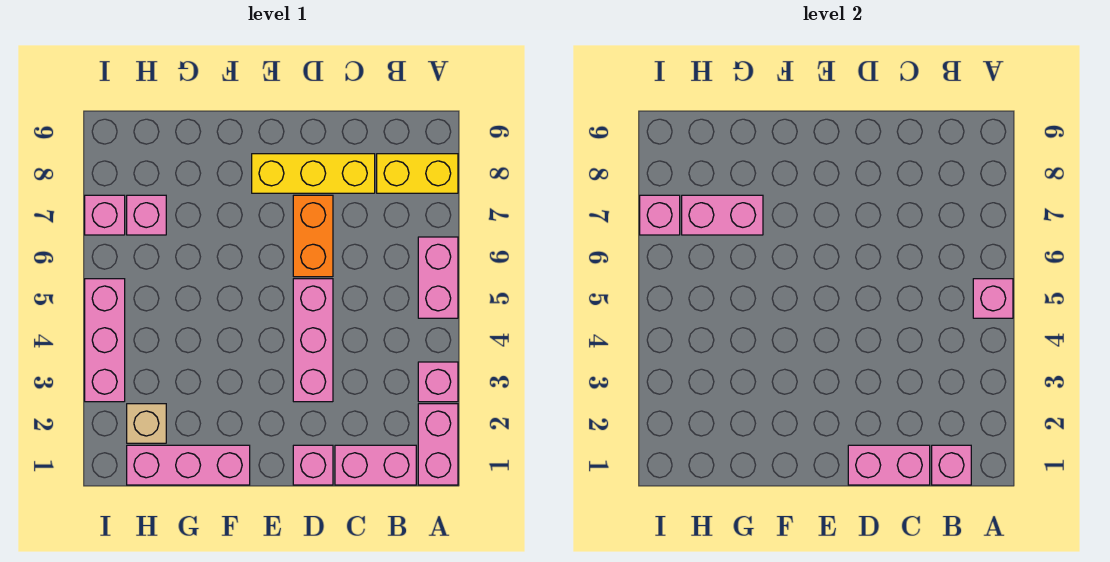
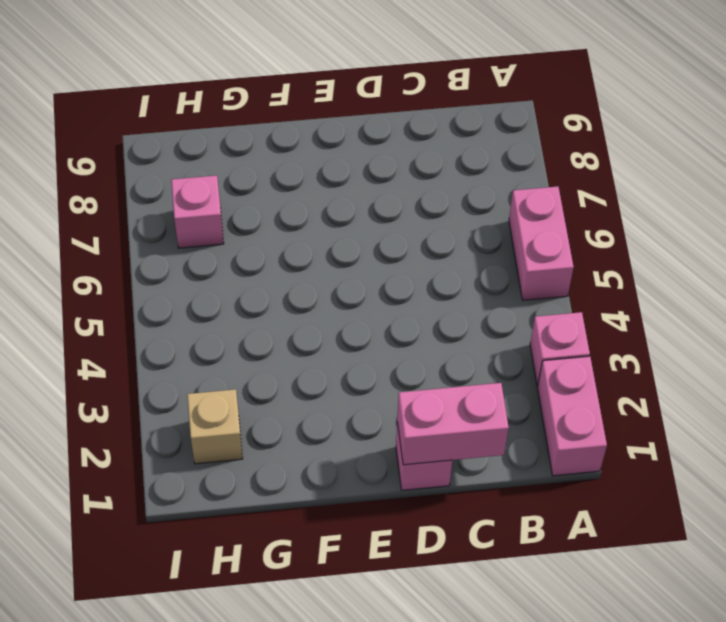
none -> yellow brick A8:B8 level 1
none -> pink brick B1:C1 level 1
none -> yellow brick C8:E8 level 1

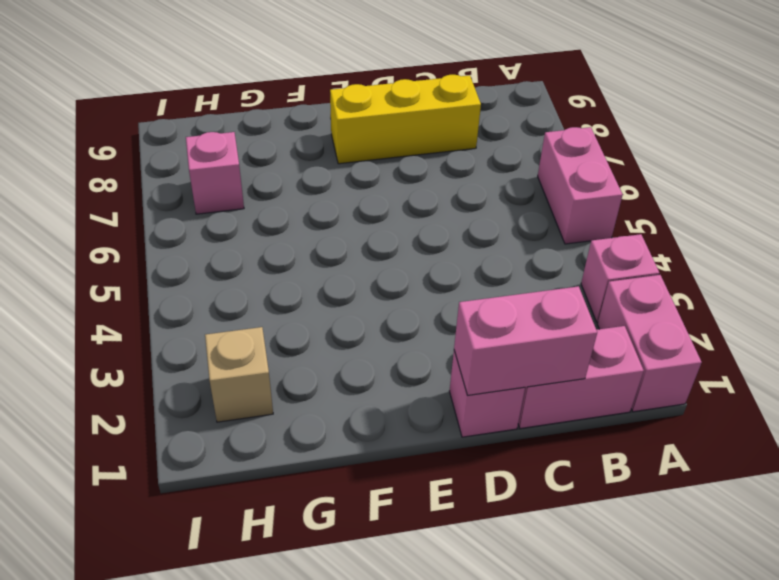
none -> yellow brick A8:B8 level 1
none -> pink brick D3:D5 level 1
none -> orange brick D6:D7 level 1

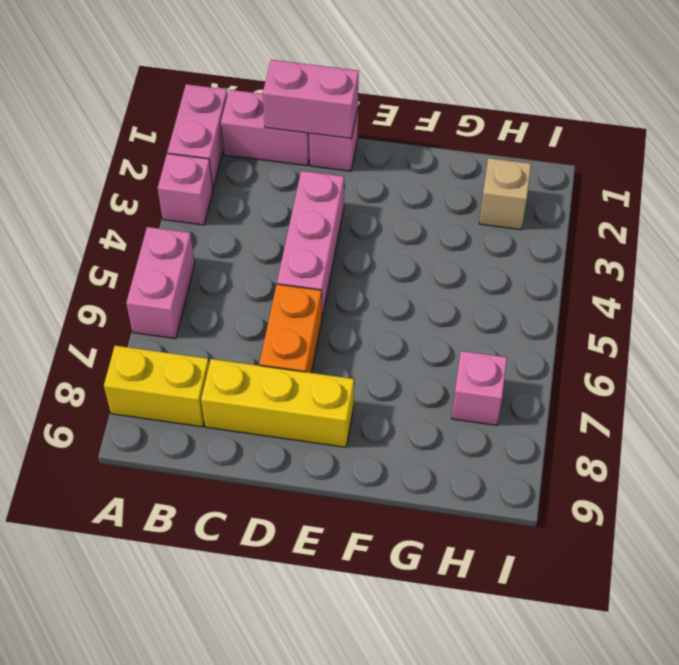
none -> pink brick F1:H1 level 1
none -> pink brick I3:I5 level 1
none -> pink brick I7 level 1

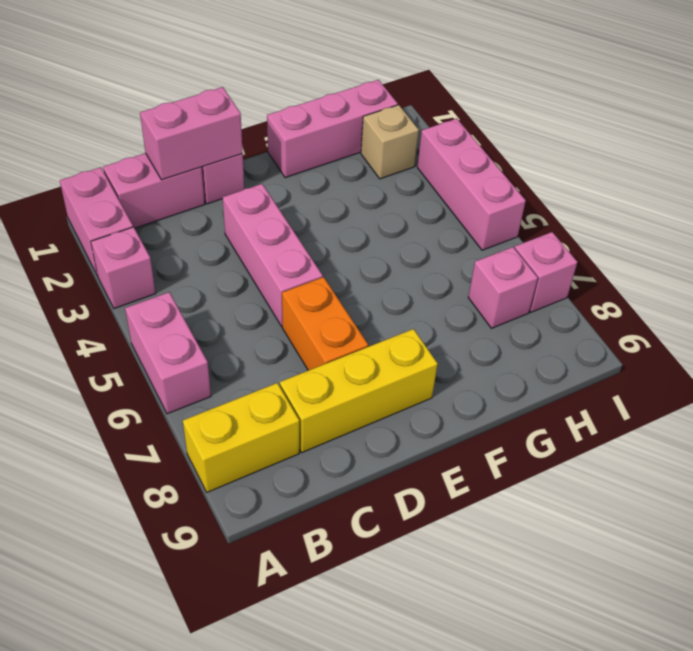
none -> pink brick A5 level 2
none -> pink brick B1 level 2
none -> pink brick G7:H7 level 2

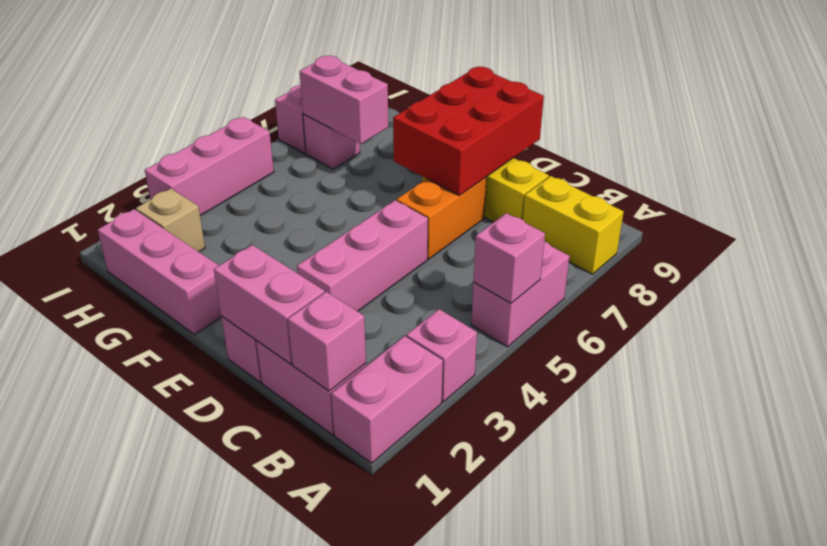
red brick D7:E9 level 2 -> none
none -> pink brick I7 level 2

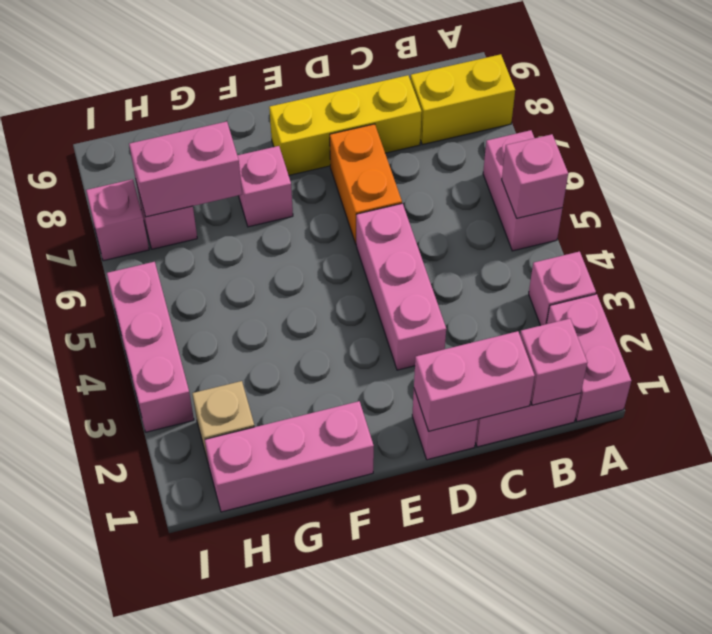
pink brick F7 level 1 -> pink brick I7 level 2

